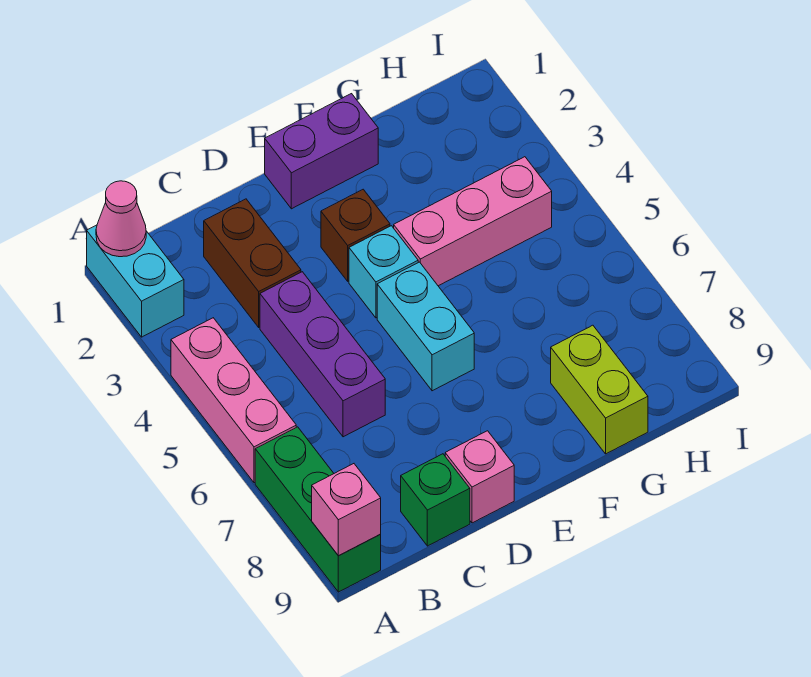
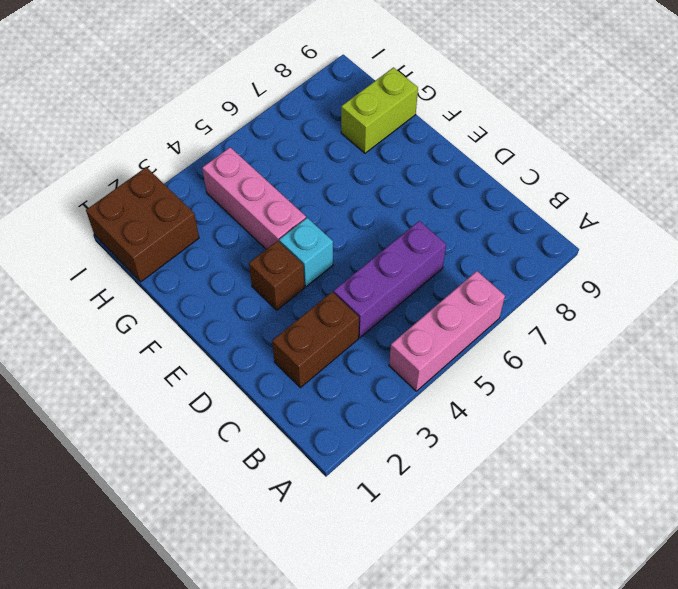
brown brick H1:I2 level 1 -> none
none -> cyan brick A1:A2 level 1
none -> green brick A7:A9 level 1
none -> green brick C9 level 1

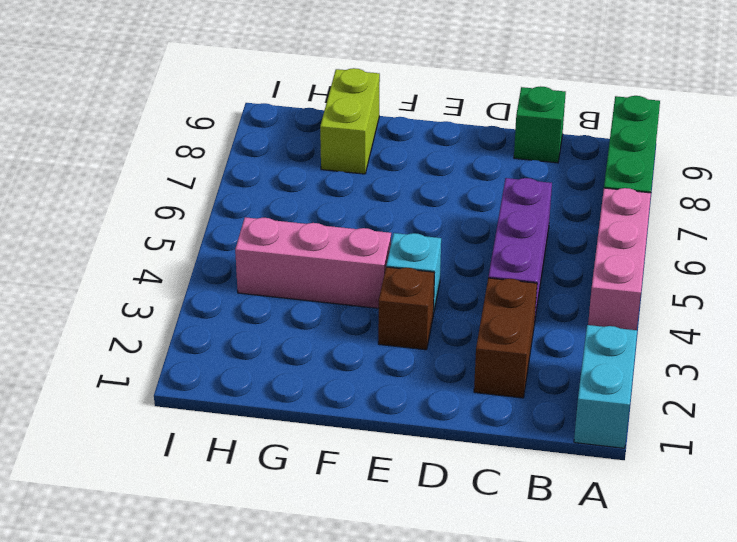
none -> pink brick D9 level 1
none -> purple brick E1:F1 level 1
none -> cyan brick E5:E6 level 1

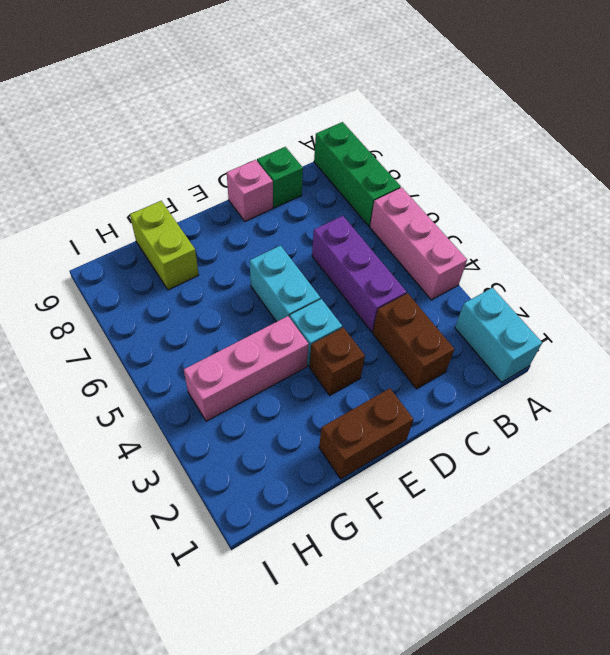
brown brick E1:F1 level 1 -> purple brick E1:F1 level 1
none -> pink cone A1 level 2
none -> pink brick A9 level 2

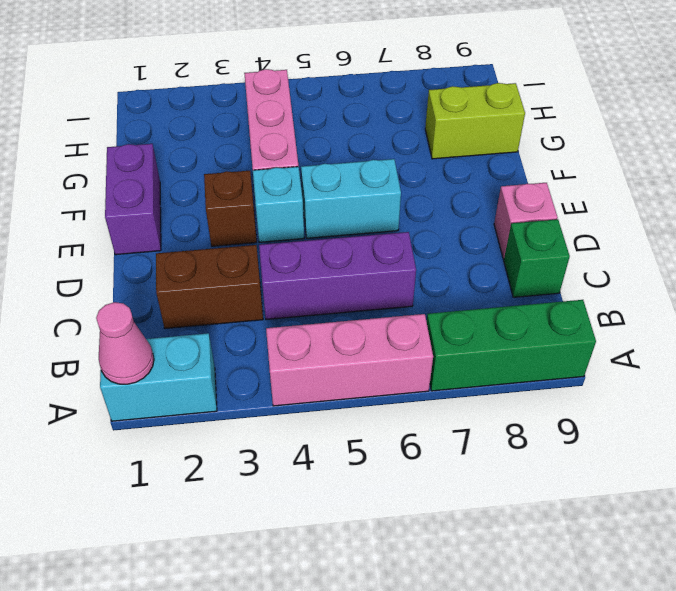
none -> pink brick A9 level 2

